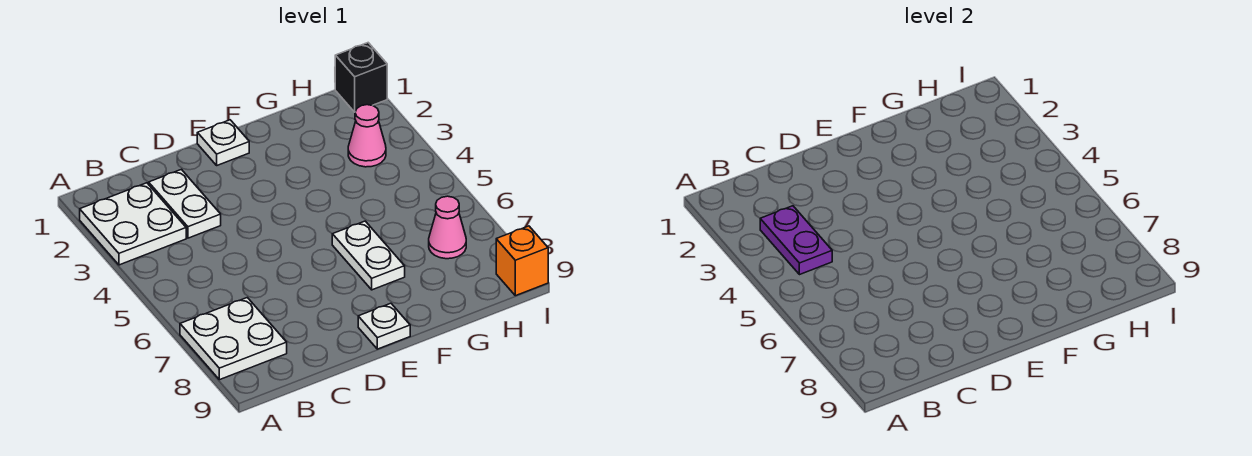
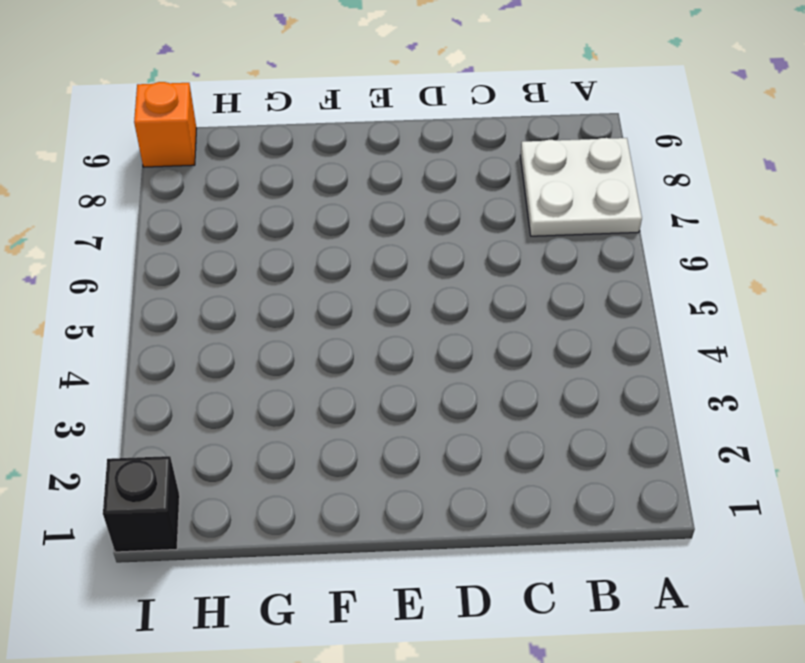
none -> white plate A2:B3 level 1
none -> white plate C2:C3 level 1

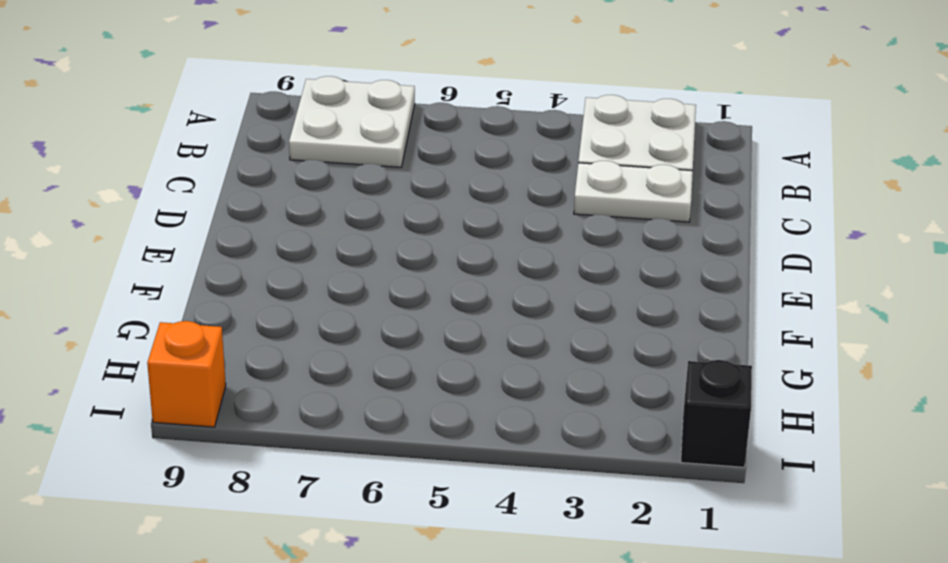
none -> white plate E1 level 1
none -> white plate E9 level 1

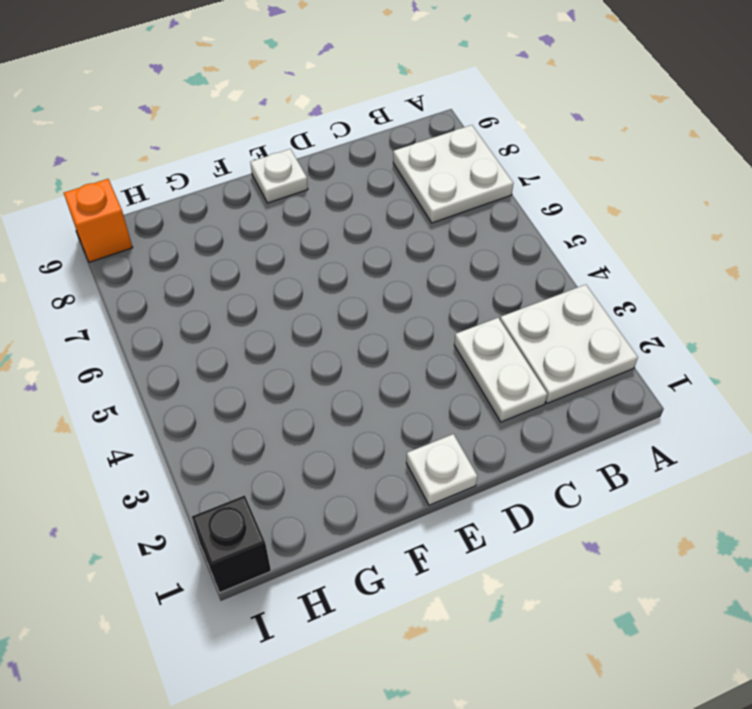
none -> white plate F6:F7 level 1
none -> pink cone H3 level 1

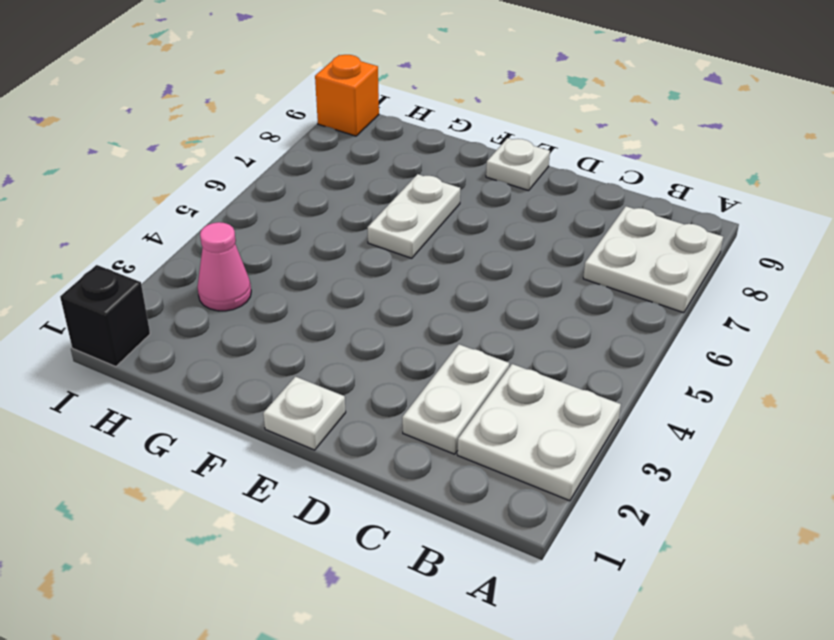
none -> pink cone H7 level 1
none -> purple plate B3:B4 level 2

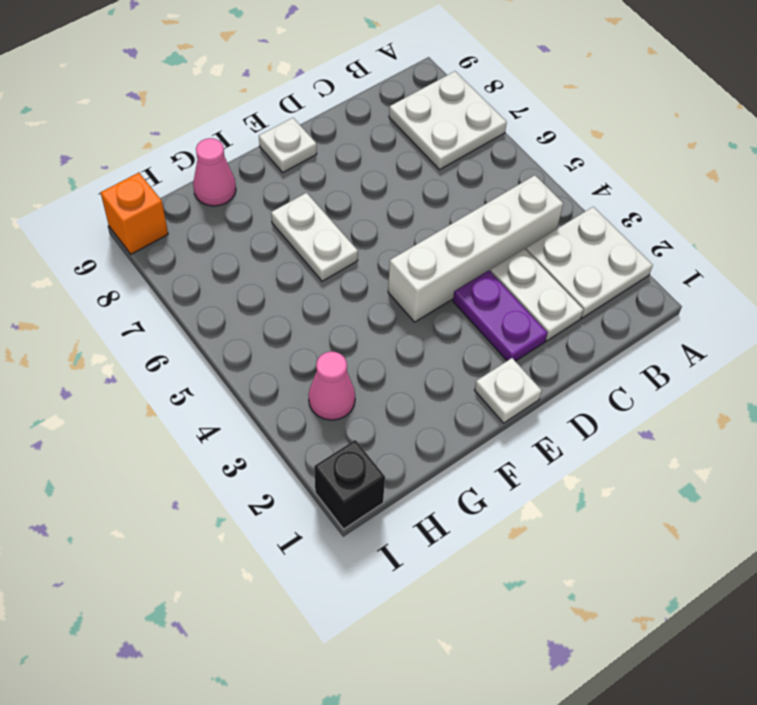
white brick B4:E4 level 1 -> none
purple plate D2:D3 level 1 -> purple plate B3:B4 level 2
pink cone G9 level 1 -> pink cone H7 level 1

